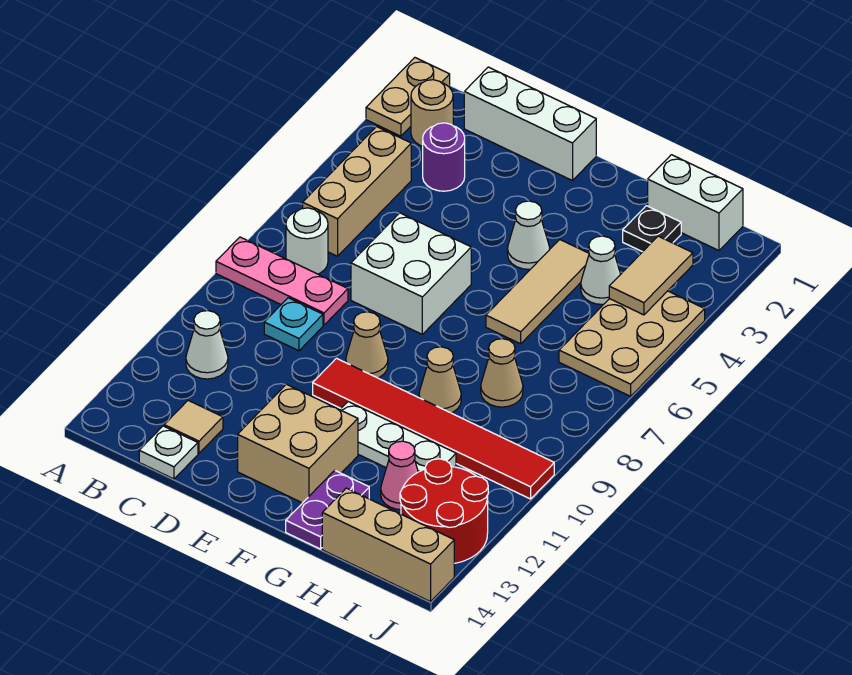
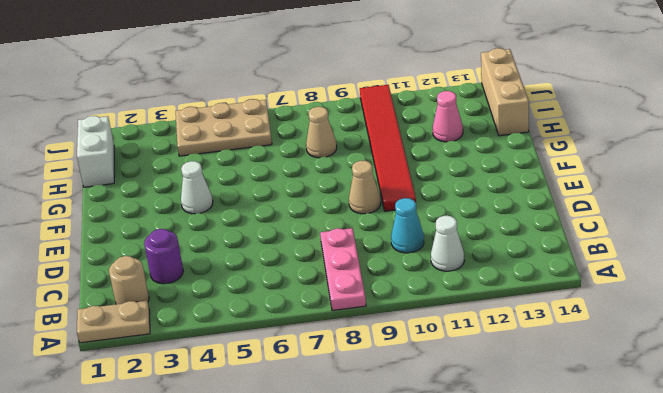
cyan cone C10 level 1 -> none
none -> tan brick B4:B6 level 1
none -> white round brick B7 level 1
none -> white brick C1:E1 level 1

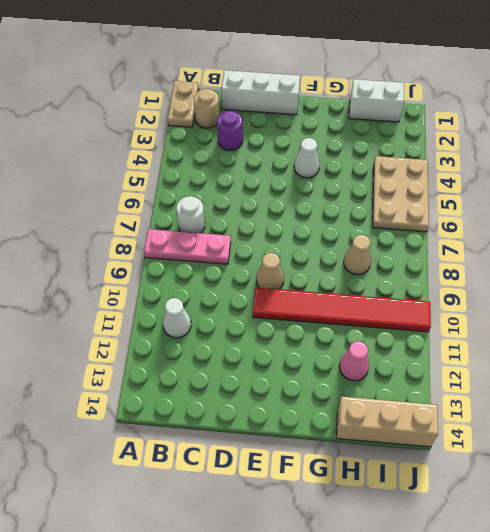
none -> tan brick B4:B6 level 1
none -> cyan plate C9 level 1
none -> tan tile C13 level 1

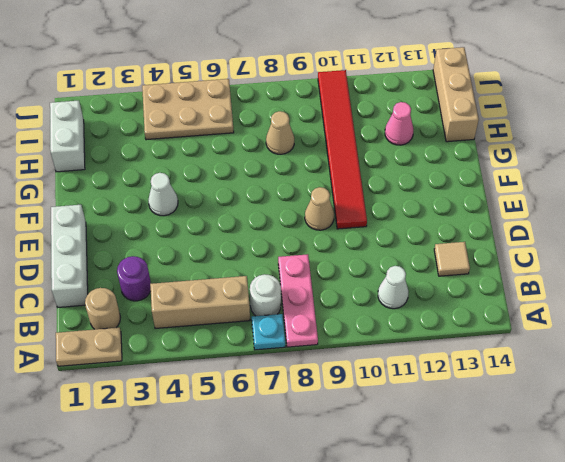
cyan plate A7 level 1 -> cyan plate C9 level 1
none -> white plate C14 level 1
none -> white brick D6:E7 level 1
none -> tan brick E12:F13 level 1

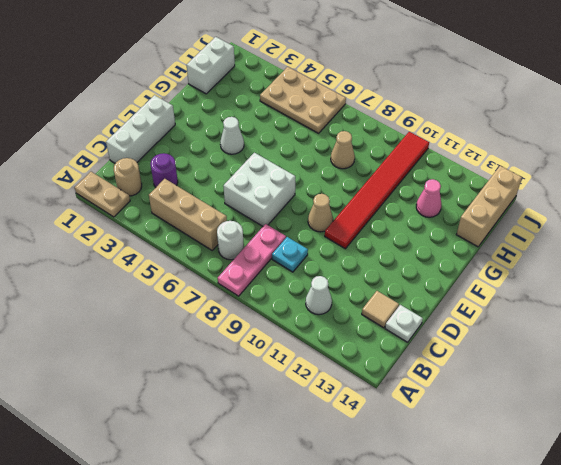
none -> tan brick E12:F13 level 1
none -> white plate F11:H11 level 1
none -> tan tile G4:G6 level 1

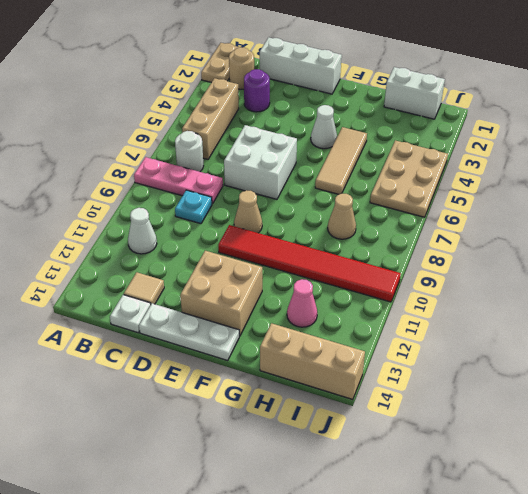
white plate D14:F14 level 1 -> white plate F11:H11 level 1
none -> tan cone G9 level 1
none -> purple plate G13:G14 level 1
none -> black plate H2 level 1

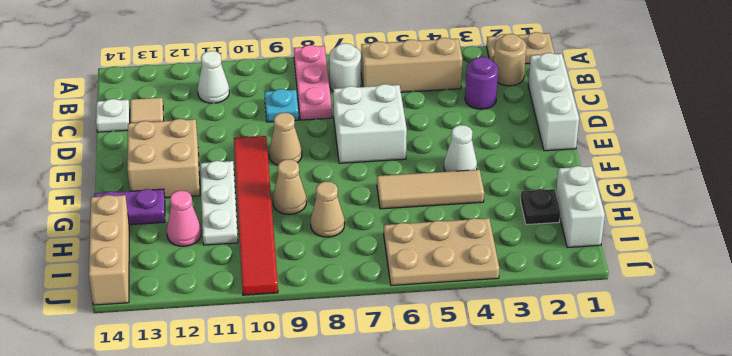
none -> white cone H4 level 1
none -> red round brick I12:J13 level 1
none -> tan tile I3:I4 level 2

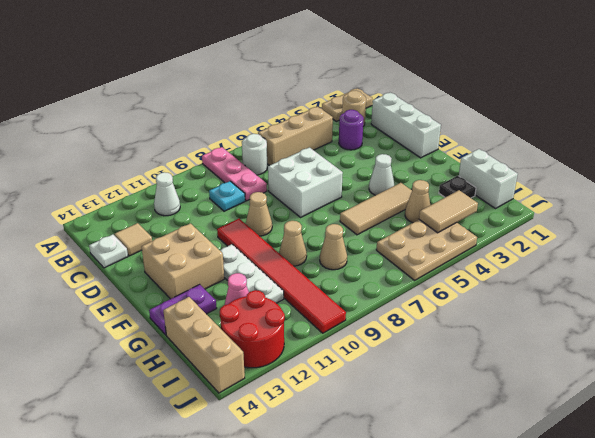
tan cone H4 level 1 -> white cone H4 level 1

